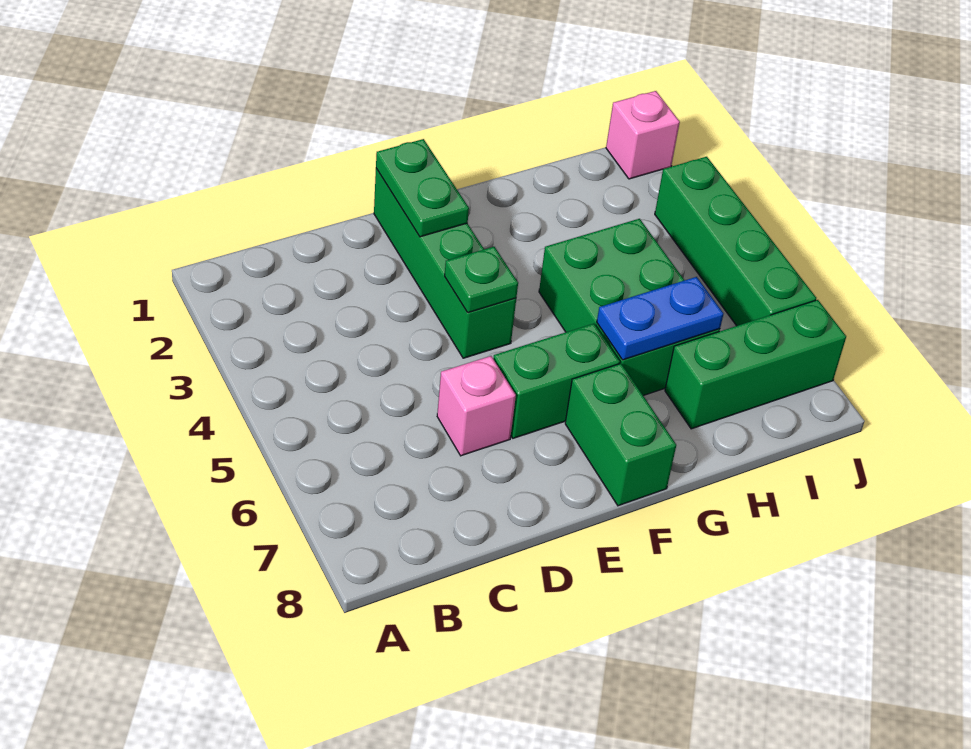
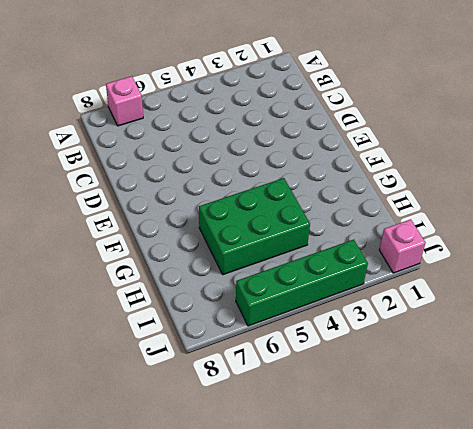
pink brick A7 level 1 -> pink brick D6 level 1
none -> green brick E1:E4 level 1
none -> green brick E6:F6 level 1

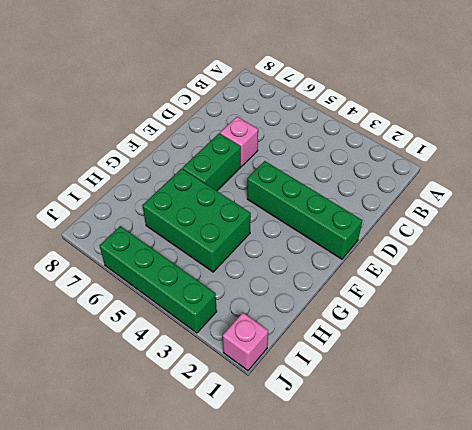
none -> green brick F7:F8 level 1
none -> green brick H7:J7 level 1

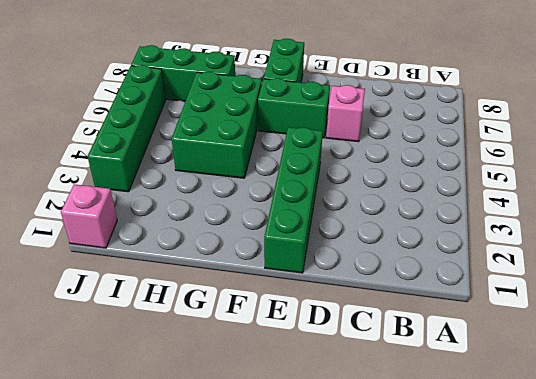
none -> green plate E1:E2 level 2
none -> green plate E4 level 2

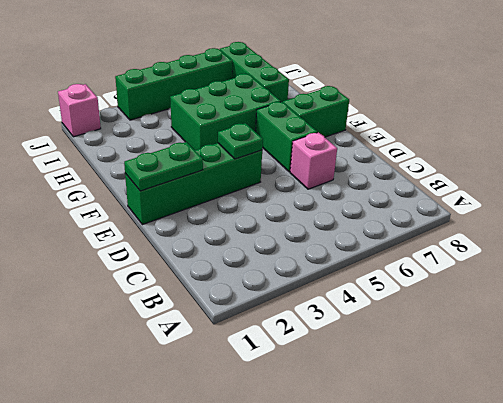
none -> blue plate G6:H6 level 2

